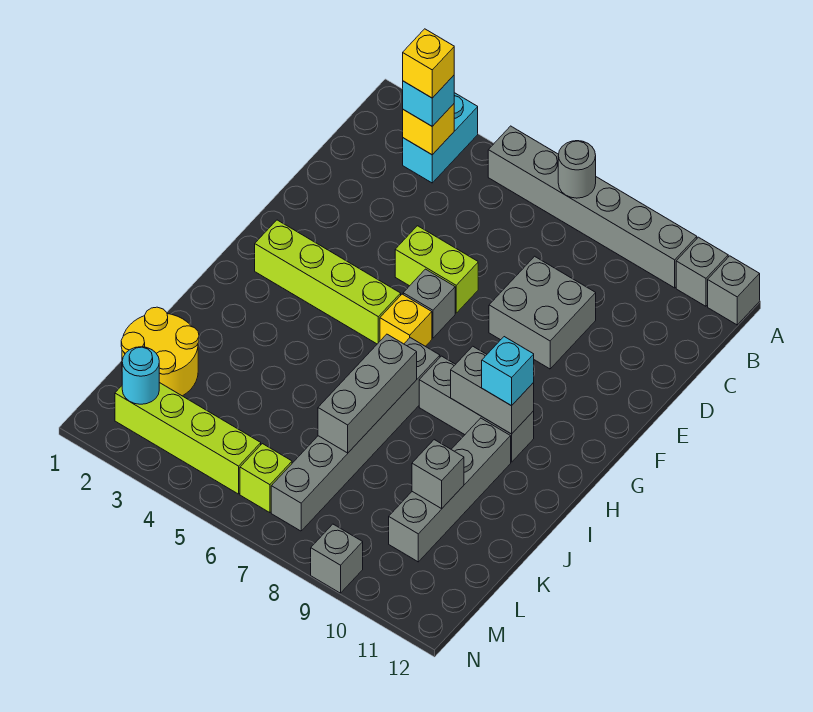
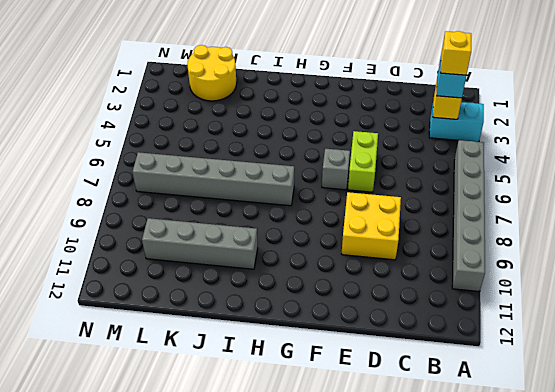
yellow brick D8:E9 level 1 -> grey brick D8:E9 level 1
none -> grey brick A11 level 1
none -> grey brick A12 level 1
none -> lime brick G2:G5 level 1

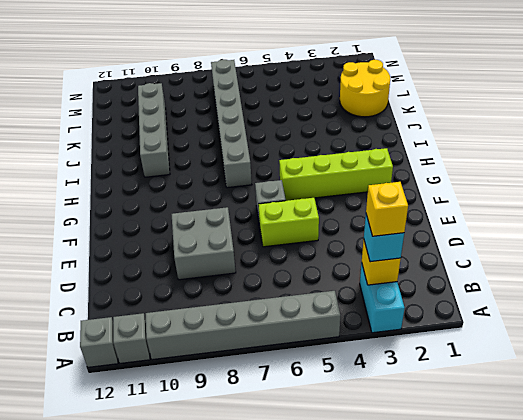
none -> yellow brick G6 level 1
none -> grey brick H8:H10 level 1
none -> lime brick M2:M5 level 1

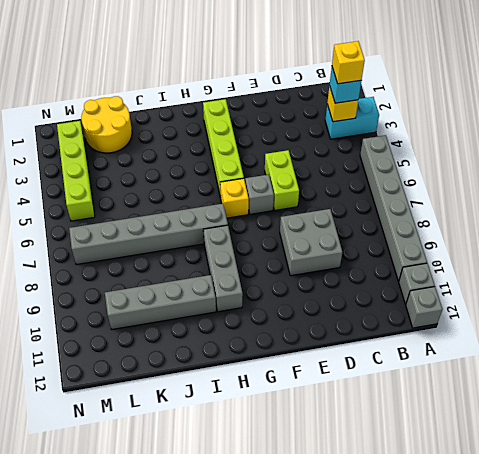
none -> lime brick M6 level 1
none -> grey brick N9 level 1
none -> grey round brick A7 level 2

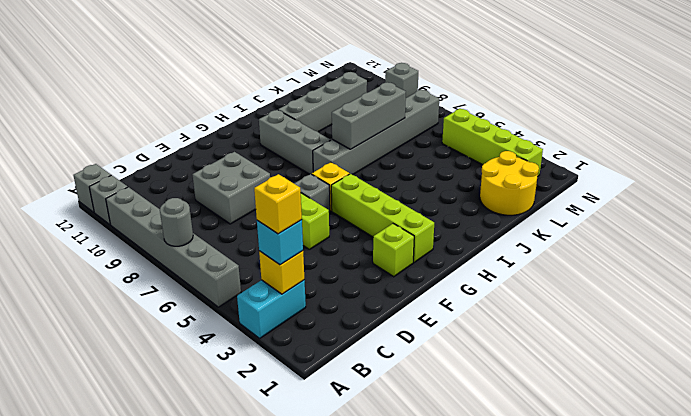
lime brick F2 level 1 -> lime brick M6 level 1
none -> grey brick H9:H10 level 2
none -> grey brick K10 level 2
none -> cyan round brick M2 level 2

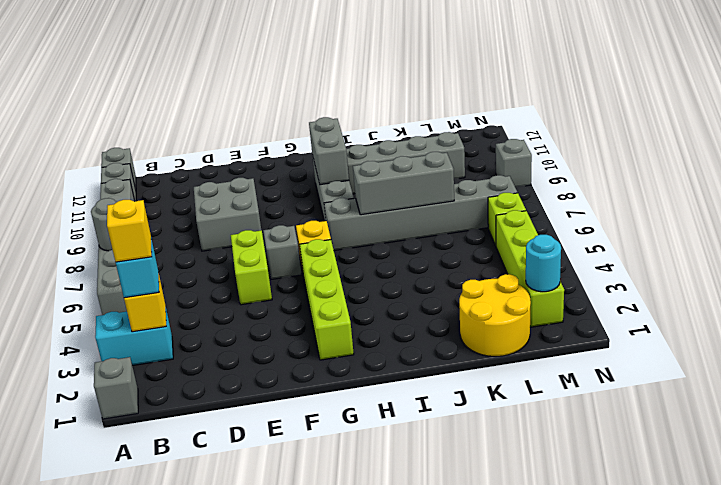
grey brick A1 level 1 -> grey brick K10 level 2
none -> cyan brick H10 level 3

